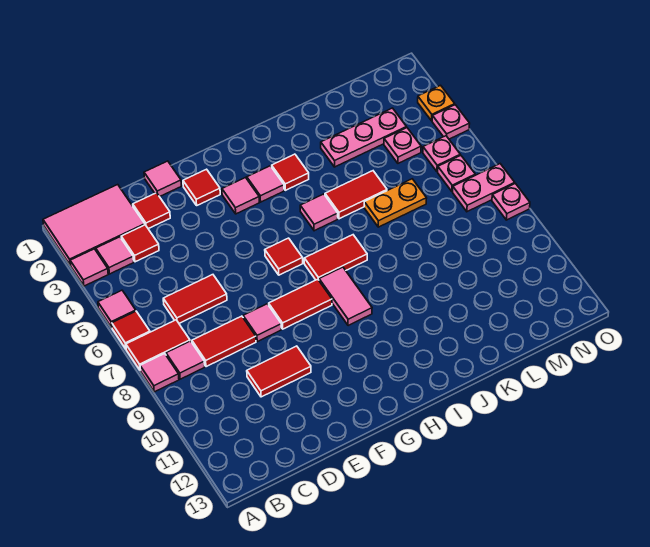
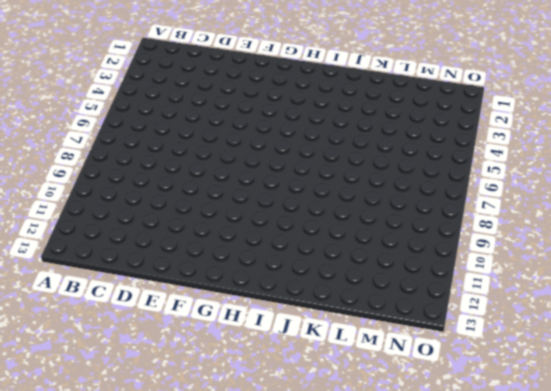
none -> pink tile A1:C2 level 1
none -> pink tile A3 level 1
none -> pink tile A5 level 1
none -> red tile A6 level 1

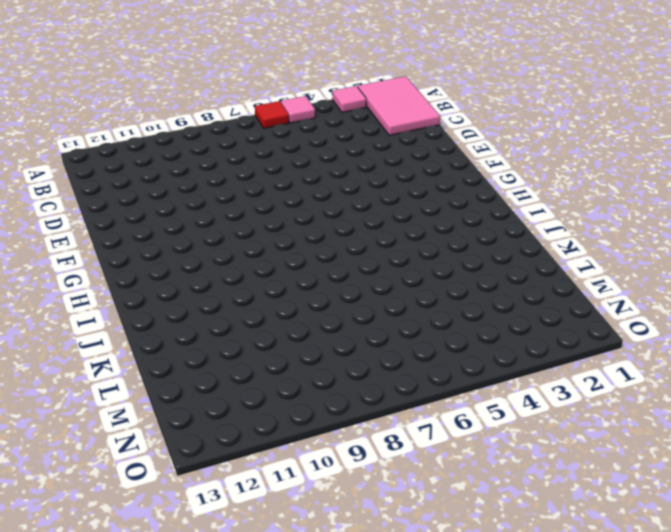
none -> red tile A7:B7 level 1
none -> pink tile A8 level 1
none -> pink tile B3 level 1
none -> pink tile B8 level 1

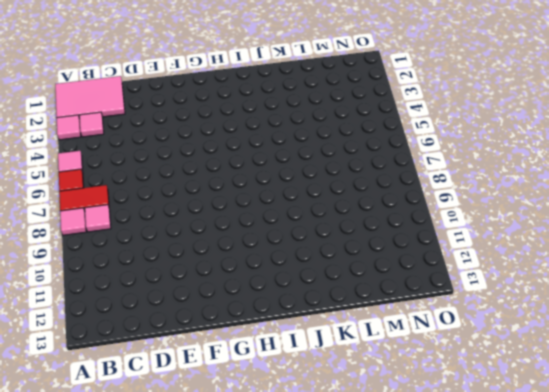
none -> red tile C3 level 1
none -> red tile C6:D6 level 1
none -> red tile C8:D8 level 1
none -> red tile D2 level 1

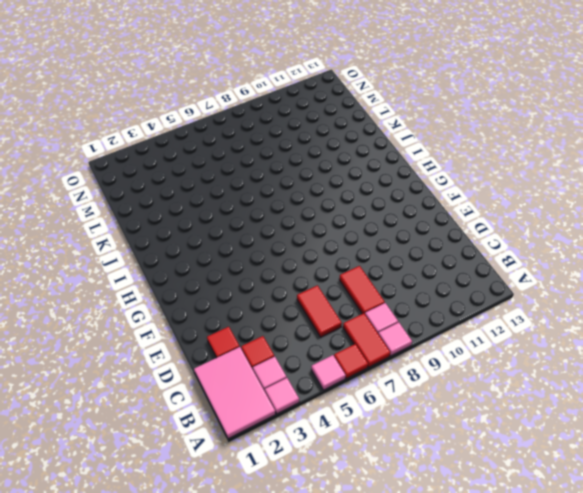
none -> red tile D10:E10 level 1
none -> pink tile E1 level 1
none -> pink tile E8 level 1
none -> red tile F2 level 1

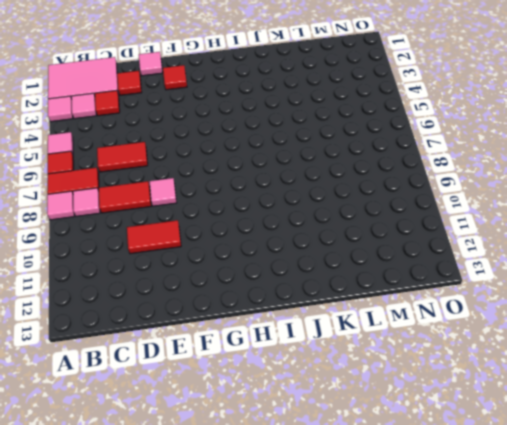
none -> red tile F8:G8 level 1
none -> pink tile G3 level 1
none -> red tile G6 level 1
none -> pink tile H3 level 1

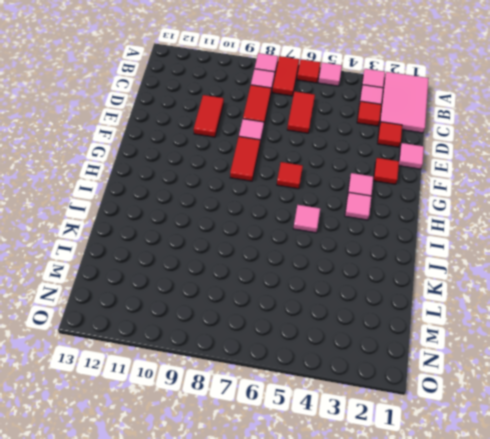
none -> red tile H7:I7 level 1
none -> pink tile H8:H9 level 1
none -> red tile I3 level 1
none -> red tile J5:K5 level 1

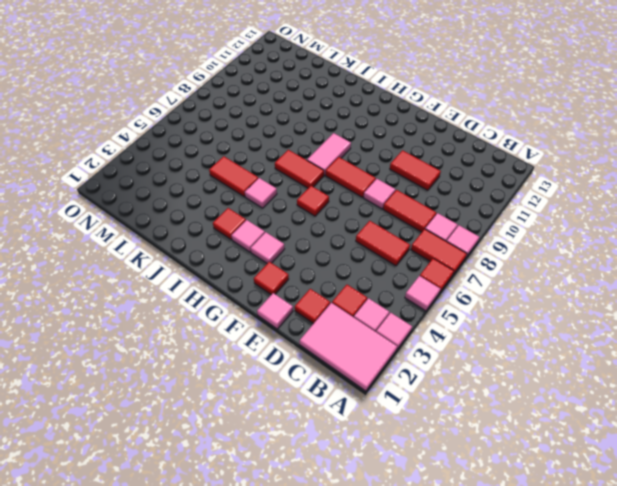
none -> pink plate K3:M3 level 1
none -> orange plate K6:L6 level 1
none -> pink plate M4 level 1
none -> pink plate N5 level 1

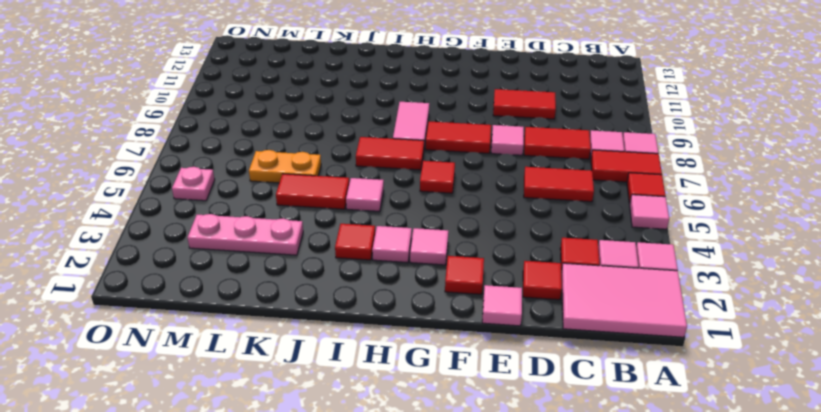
none -> pink plate M4 level 1
none -> pink plate N6 level 1
none -> pink plate N7:O7 level 1
none -> orange plate O3 level 1

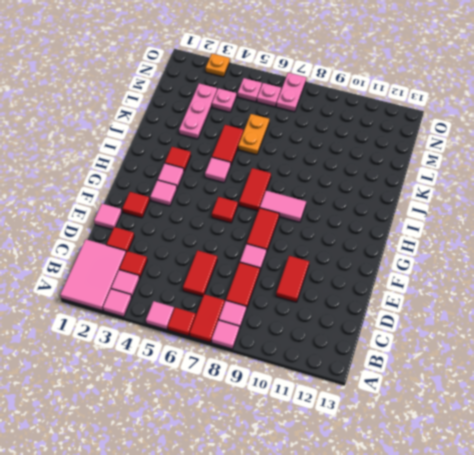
none -> pink plate O4 level 1
none -> pink plate O8 level 1

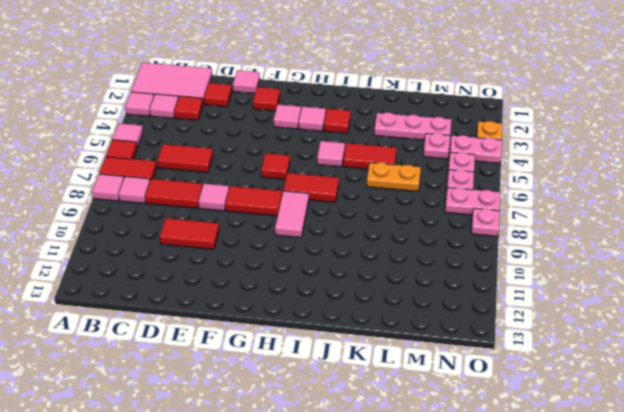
pink plate N4:O4 level 1 -> pink plate O4 level 1

